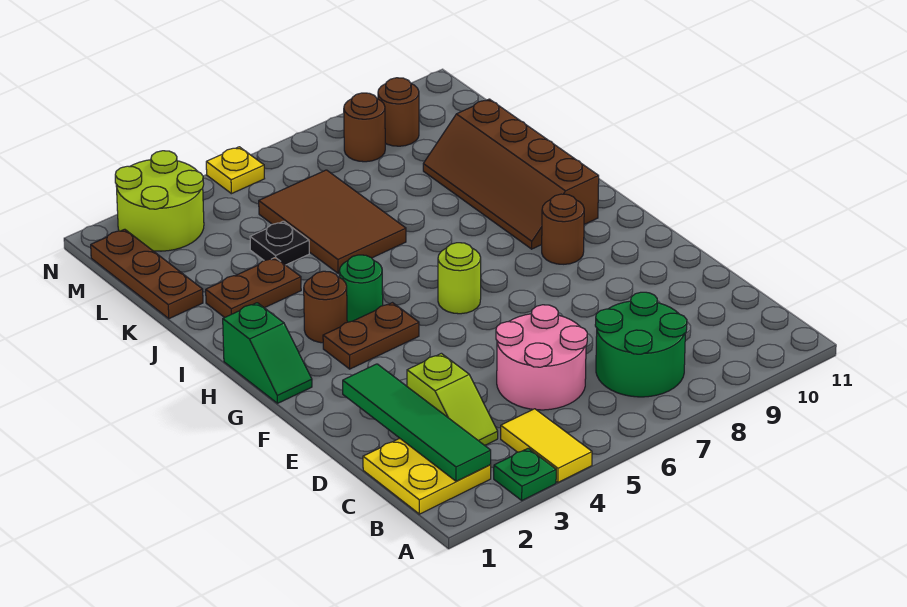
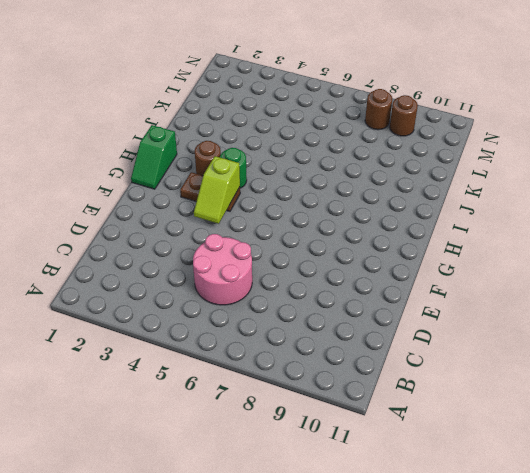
lime slope F4:G4 level 2 top G -> lime slope C3:D3 level 1 top D
none -> green plate A3 level 1
none -> yellow tile A4:B4 level 1
none -> yellow plate B1:C2 level 1

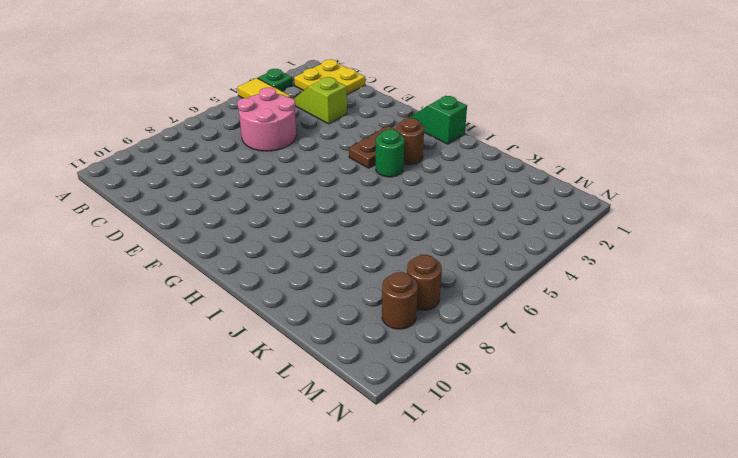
none -> green round brick B7:C8 level 1
none -> lime round brick G6 level 1
none -> brown round brick G9 level 1

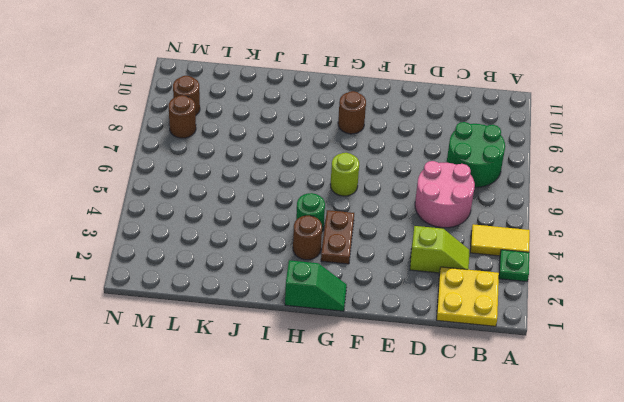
none -> brown slope H9:K10 level 1 top 10
none -> brown plate J2:J3 level 1
none -> brown tile J5:L6 level 1

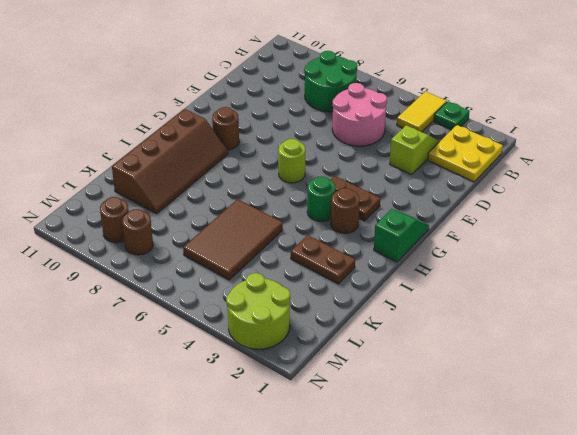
none -> brown plate K1:M1 level 1
none -> black plate K4 level 1
none -> yellow plate N5 level 1

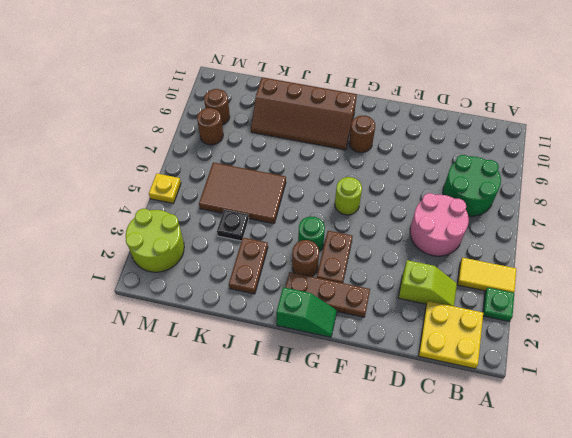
brown plate F2:H2 level 1 -> brown plate K1:M1 level 1
none -> green tile B2:E2 level 2

